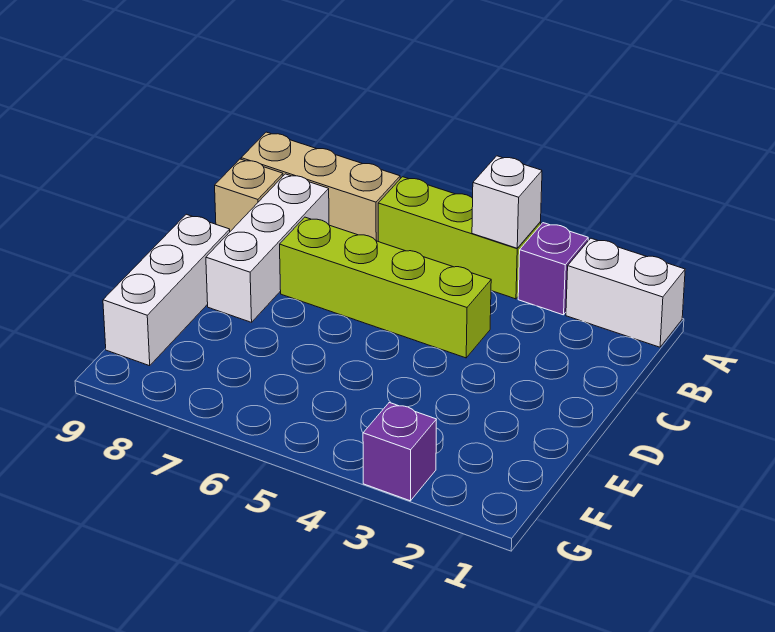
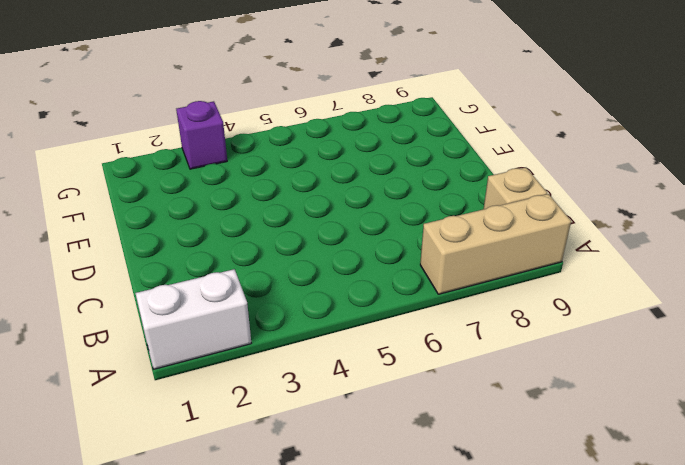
none -> purple brick A3 level 1
none -> lime brick A4:A6 level 1

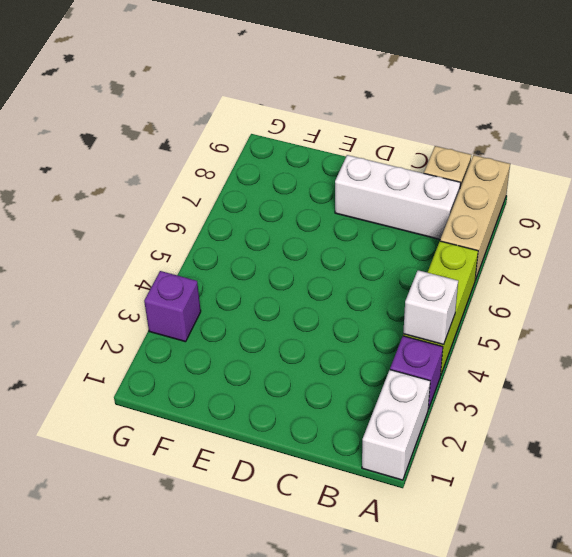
none -> lime brick C4:C7 level 1
none -> white brick D9:F9 level 1

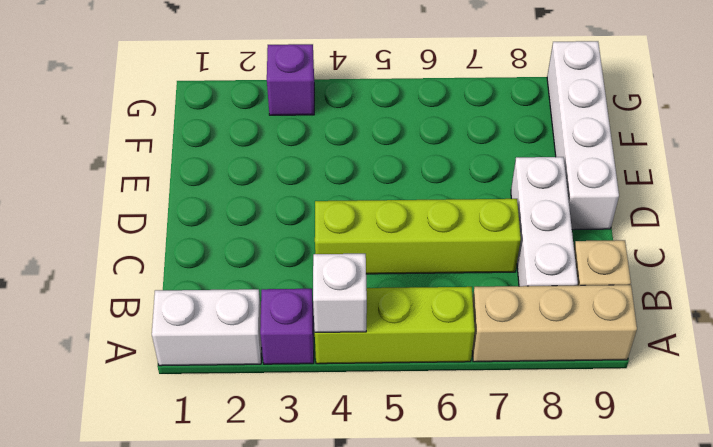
white brick D9:G9 level 1 -> white brick D9:F9 level 1

